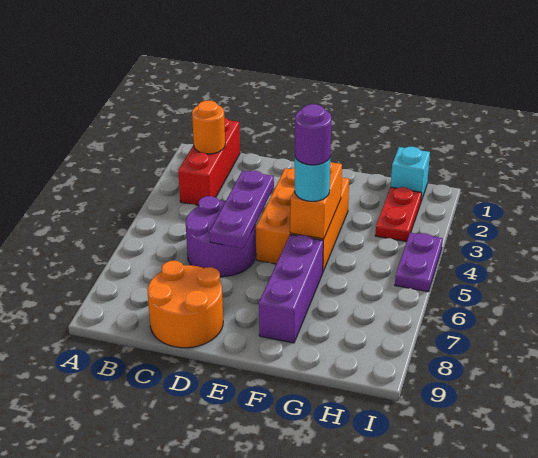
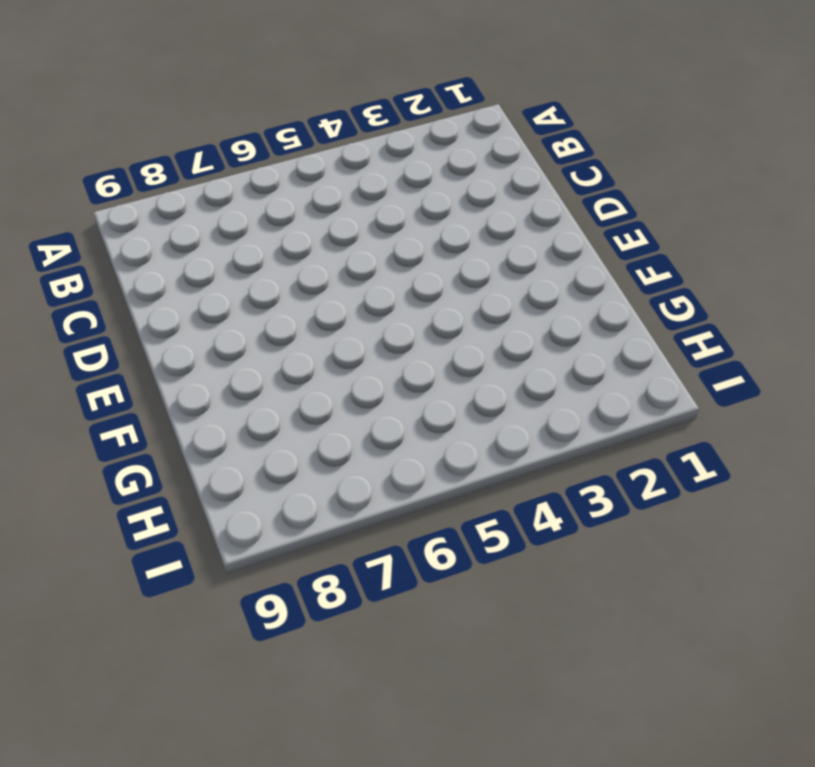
none -> red brick B1:B3 level 1
none -> purple round brick C5:D6 level 1
none -> orange round brick C8:D9 level 1

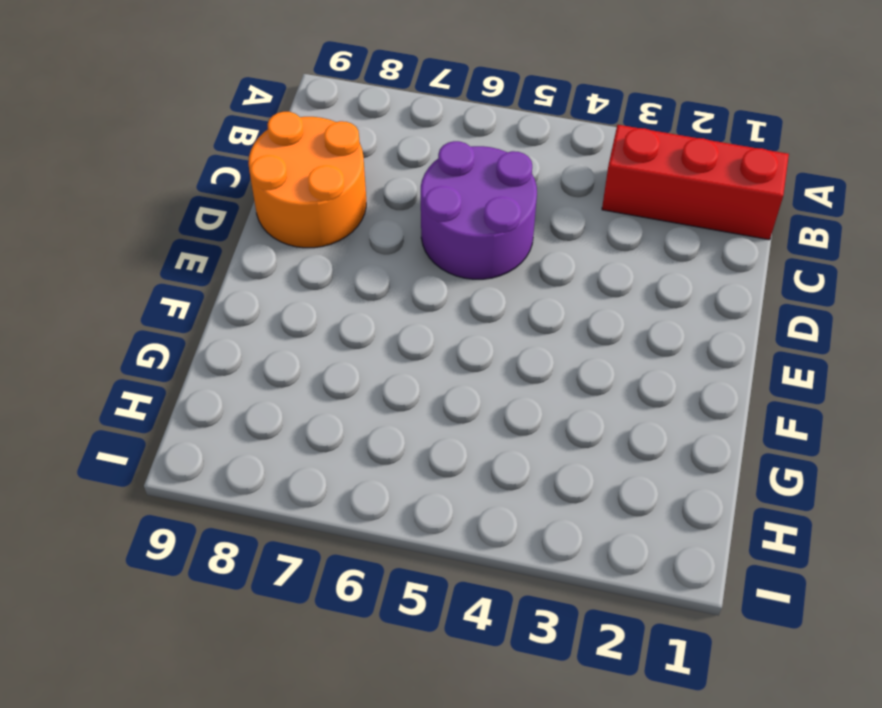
none -> orange brick E3:F5 level 1
none -> purple brick F6:F8 level 1
none -> cyan brick H1 level 1

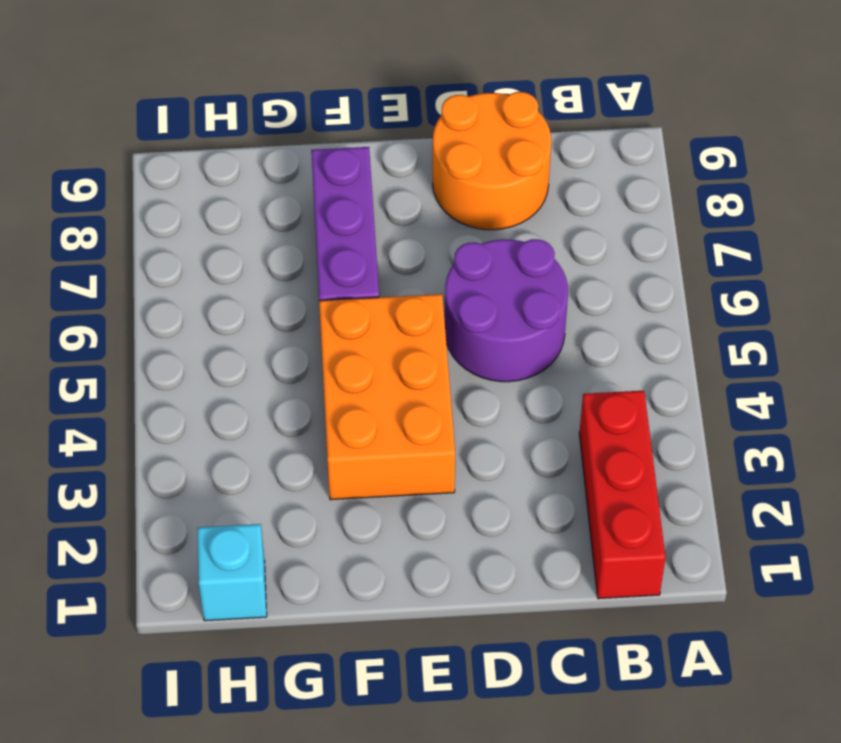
none -> red plate H2:H3 level 1
none -> purple plate I4:I5 level 1
none -> orange round brick B2 level 2

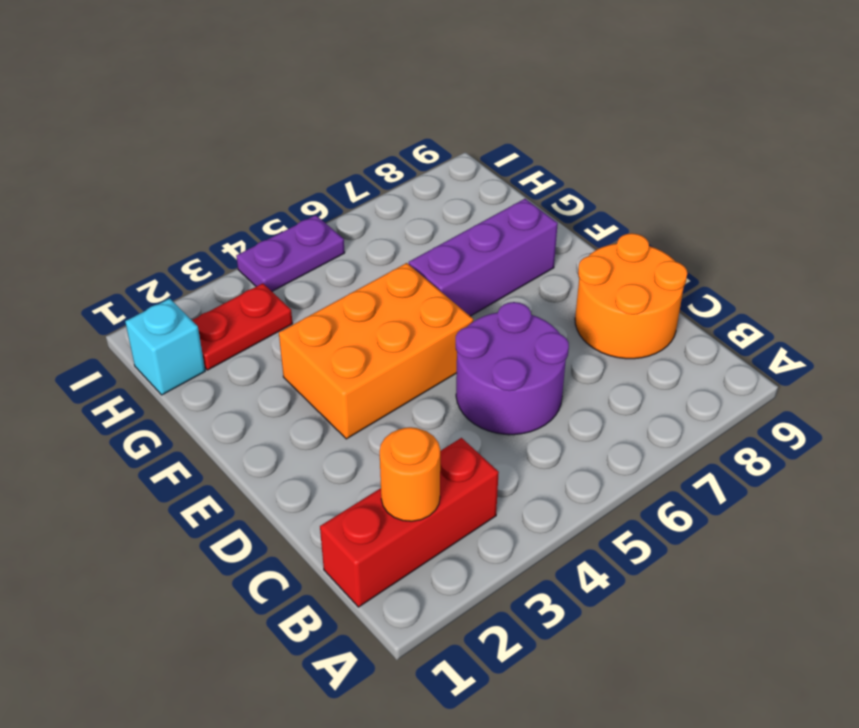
none -> purple plate D4:D6 level 2
none -> orange brick F4:F5 level 2
none -> cyan round brick F5 level 3

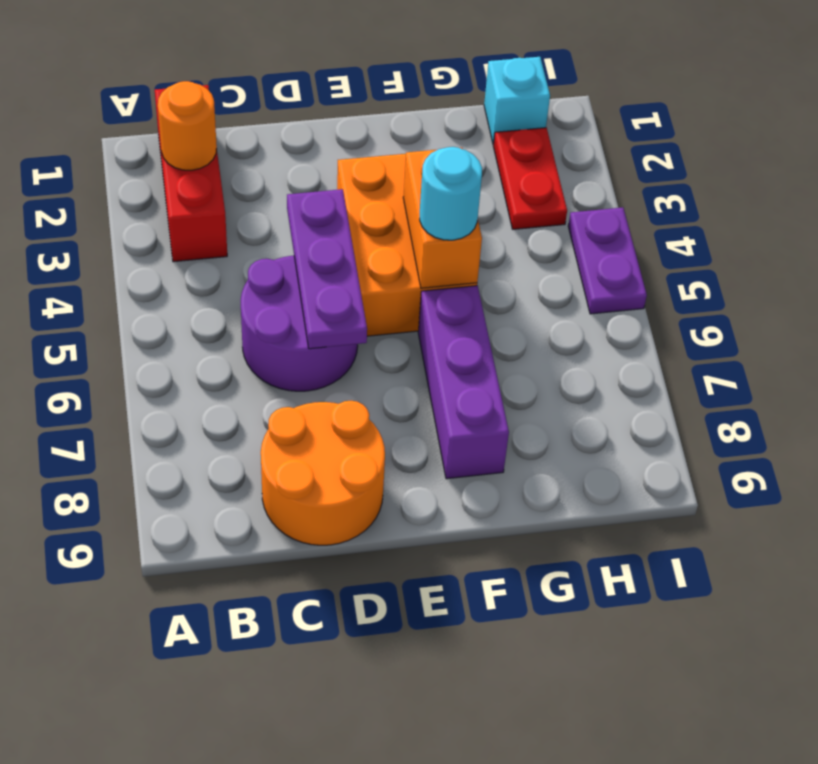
none -> purple round brick F5 level 4

